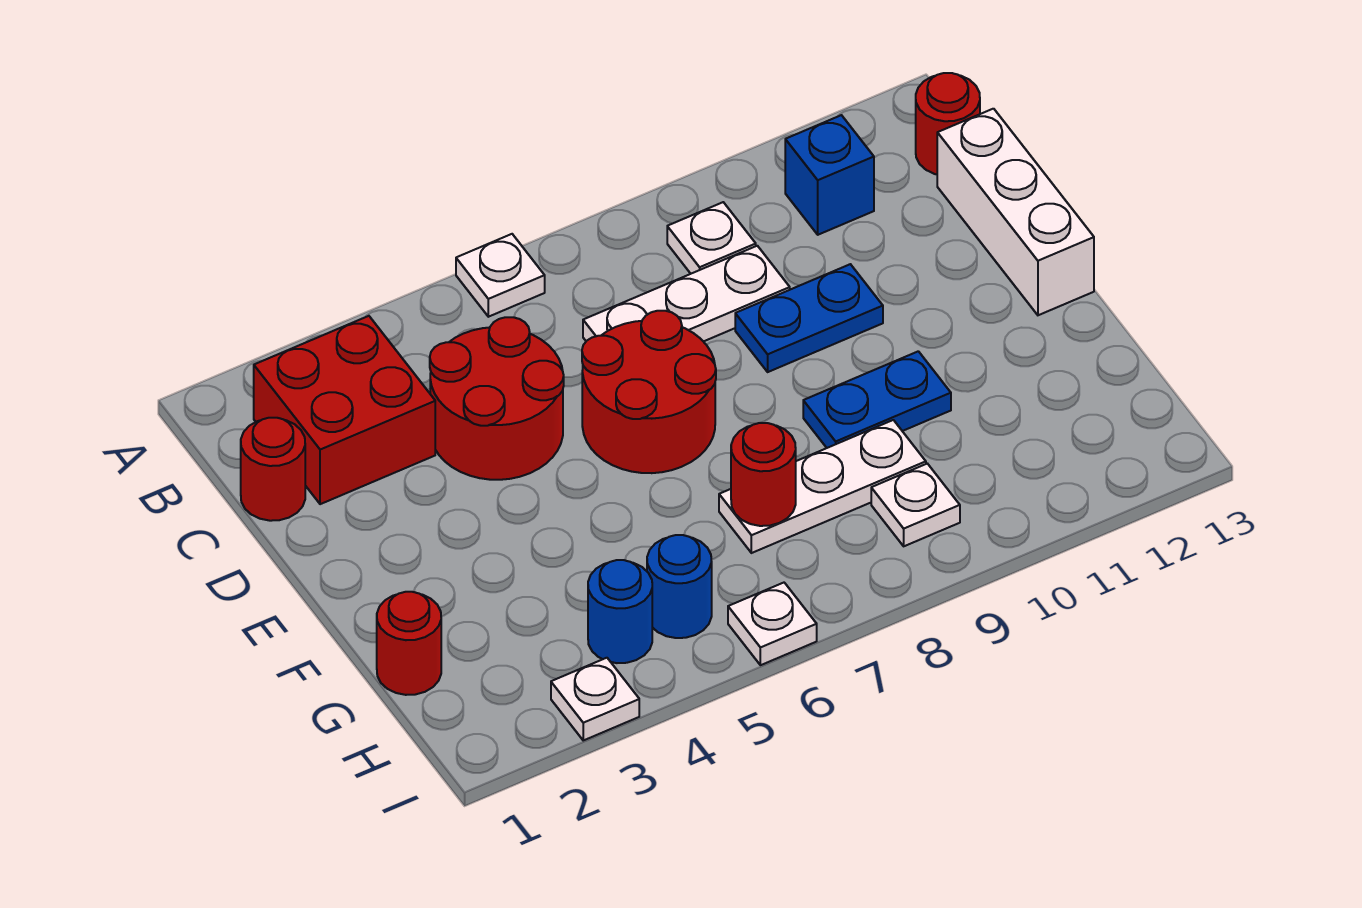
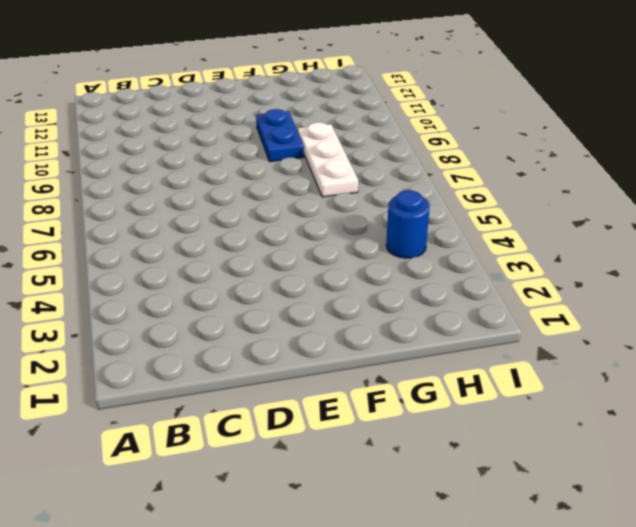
none -> white plate A6 level 1
none -> red brick B2:C3 level 1
none -> white plate B9 level 1

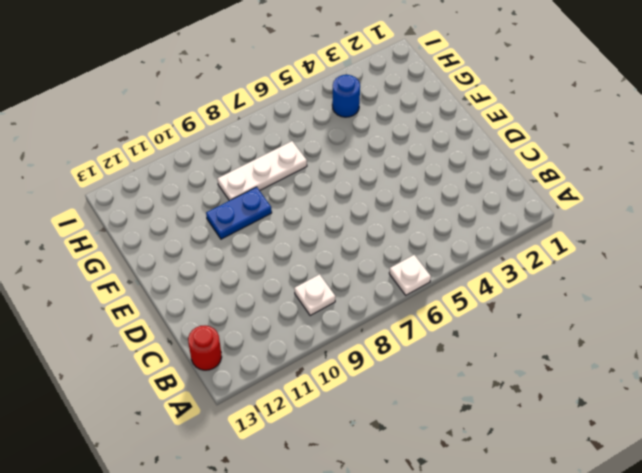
none -> red brick B2:C3 level 1
none -> blue brick B11 level 1
none -> red round brick C1 level 1

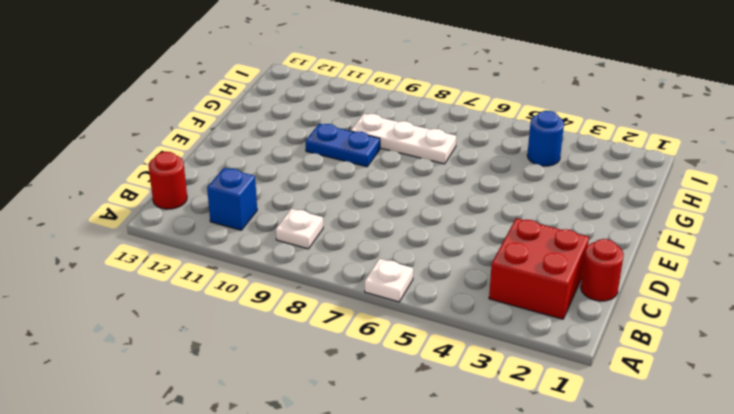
none -> red round brick C4:D5 level 1
none -> white plate C7:C9 level 1
none -> white brick C13:E13 level 1

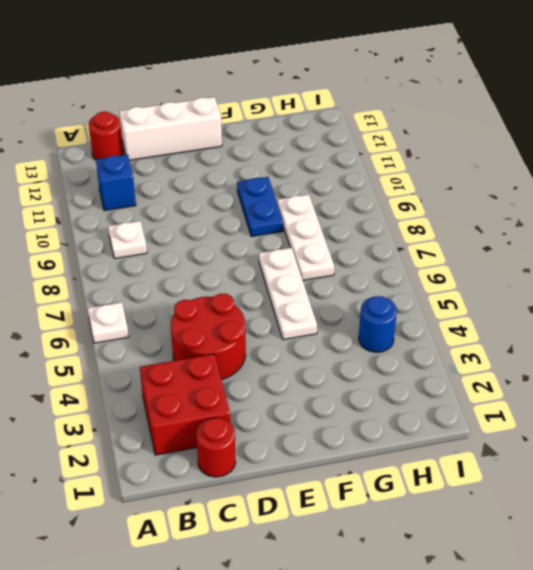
white plate F5:F7 level 1 -> white plate C7:C9 level 1
none -> red round brick D6:E7 level 1
none -> blue plate D9:D10 level 1
none -> red round brick G1 level 1

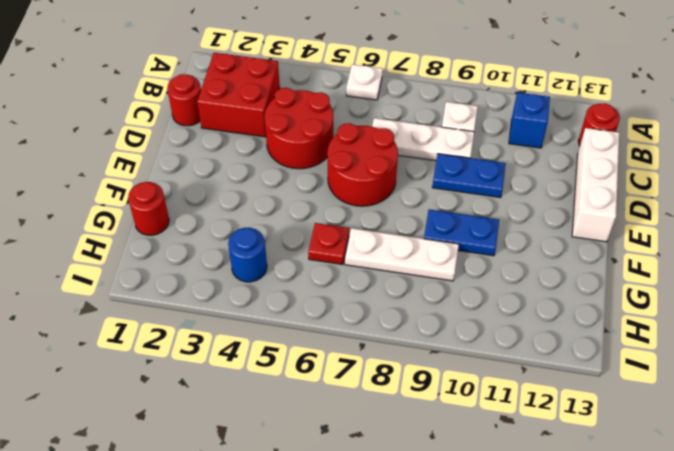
red plate G6 level 1 -> none
none -> blue round brick H5 level 1
none -> white plate H9 level 1
none -> white plate I3 level 1

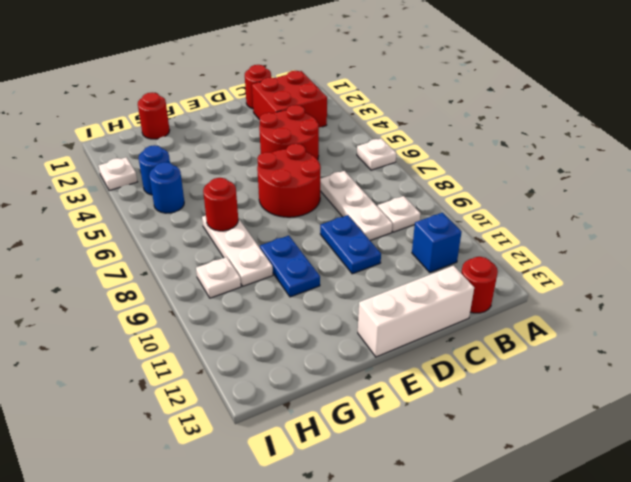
none -> white plate I6 level 1

